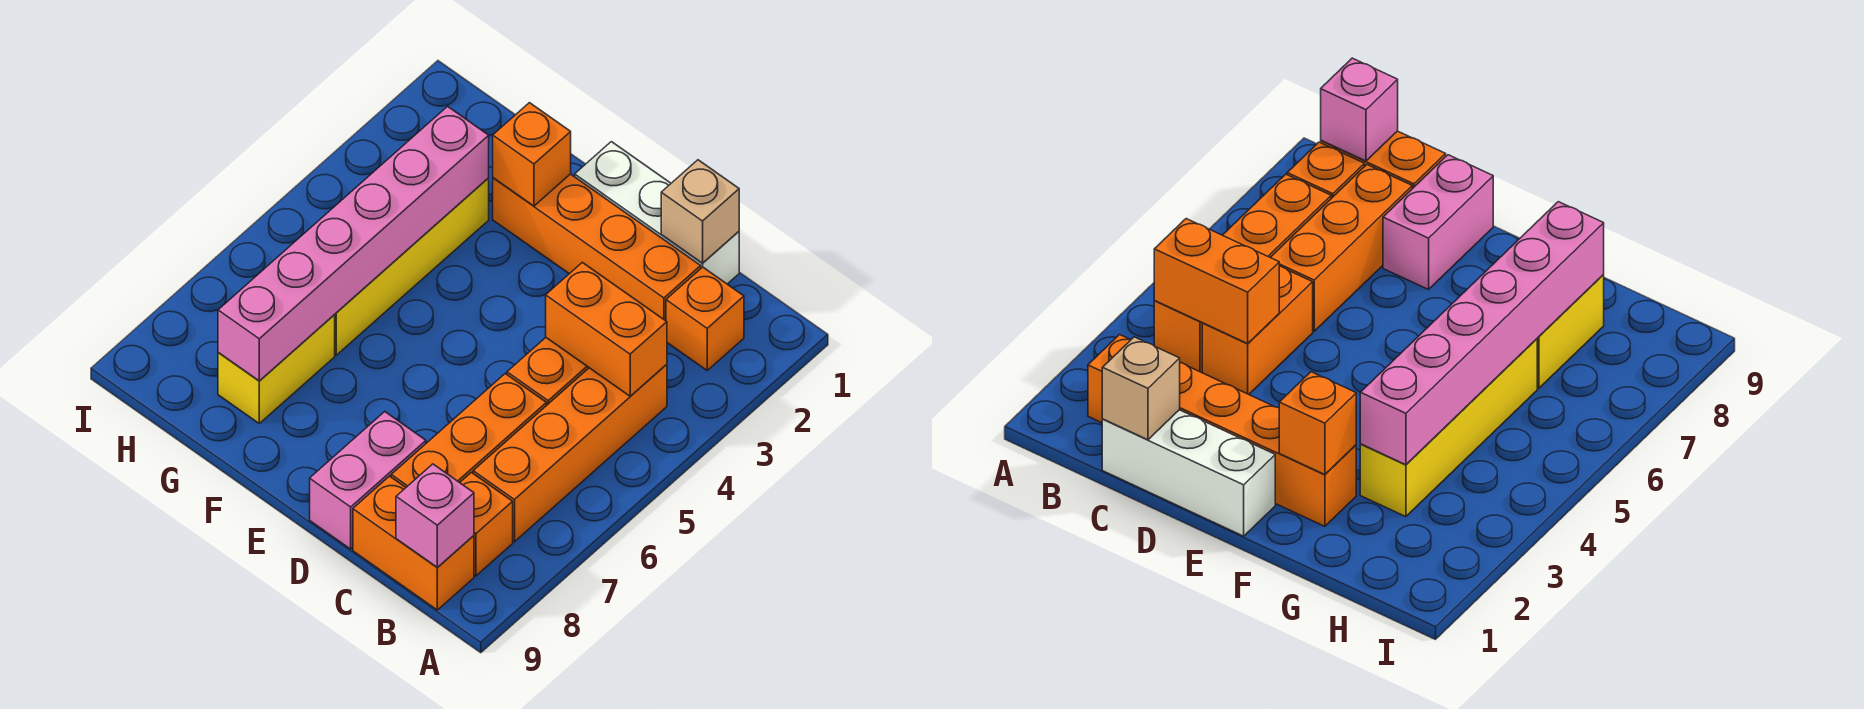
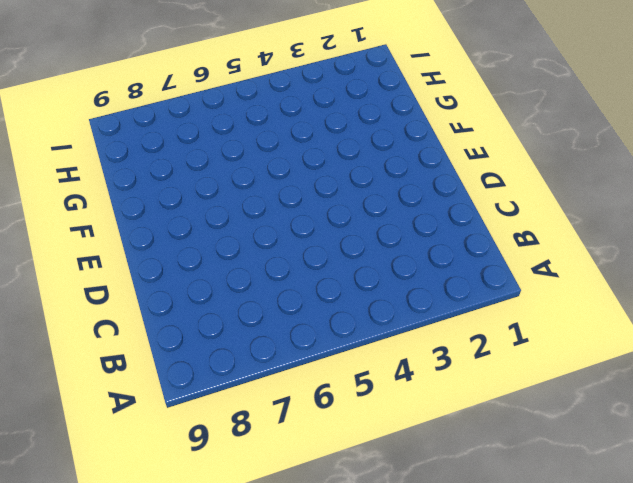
none -> orange brick B2 level 1
none -> orange brick B4:B7 level 1
none -> orange brick B8 level 1

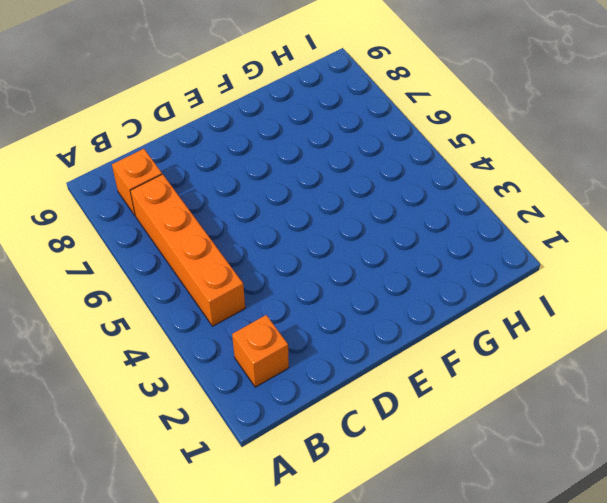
none -> orange brick B9:C9 level 1
none -> white brick C1:E1 level 1
none -> orange brick C2:F2 level 1

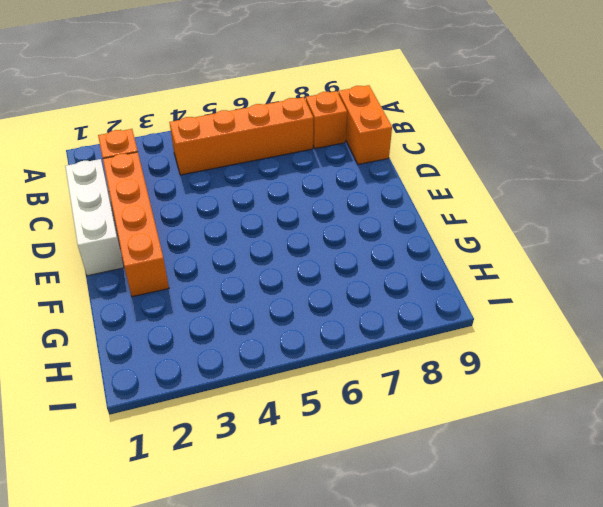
none -> orange brick C4:C5 level 1
none -> orange brick C6:C8 level 1
none -> pink brick D8:D9 level 1

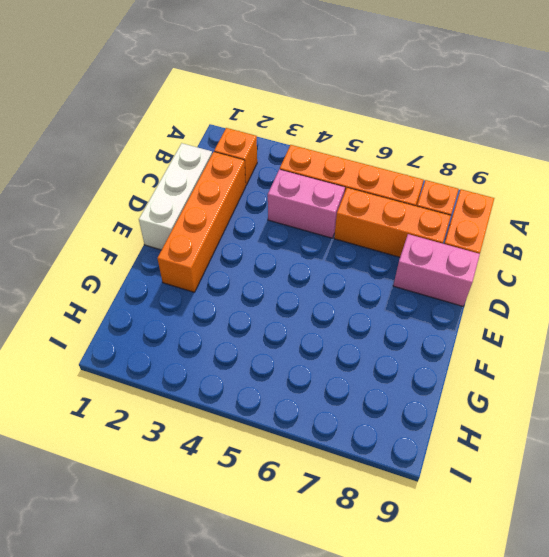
pink brick C4:C5 level 1 -> orange brick C4:C5 level 1
none -> yellow brick G3:G6 level 1
none -> yellow brick G7:G8 level 1
none -> orange brick B4:C4 level 2

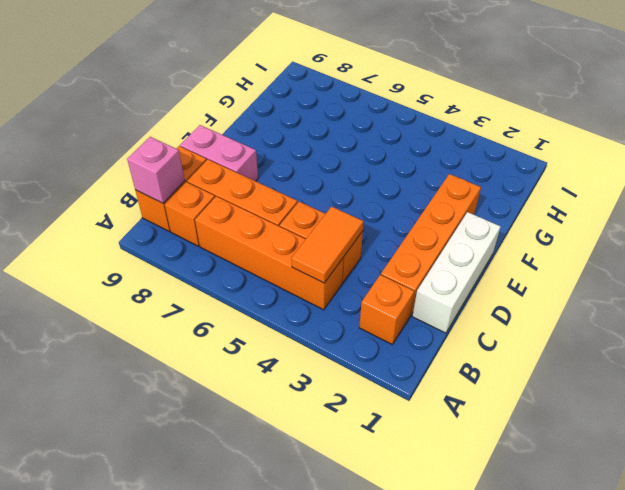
orange tile B4:C4 level 2 -> orange brick B4:C4 level 2
none -> yellow brick G3:G6 level 1
none -> yellow brick G7:G8 level 1
none -> tan brick C1 level 2

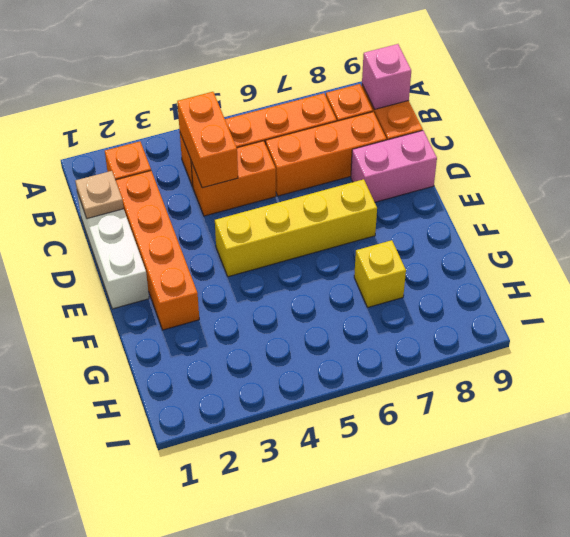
tan plate C1 level 2 -> tan brick C1 level 2
yellow brick E4:E7 level 1 -> yellow brick G3:G6 level 1
yellow brick G7 level 1 -> yellow brick G7:G8 level 1
none -> orange brick F2 level 2
none -> pink brick G3:G8 level 2

